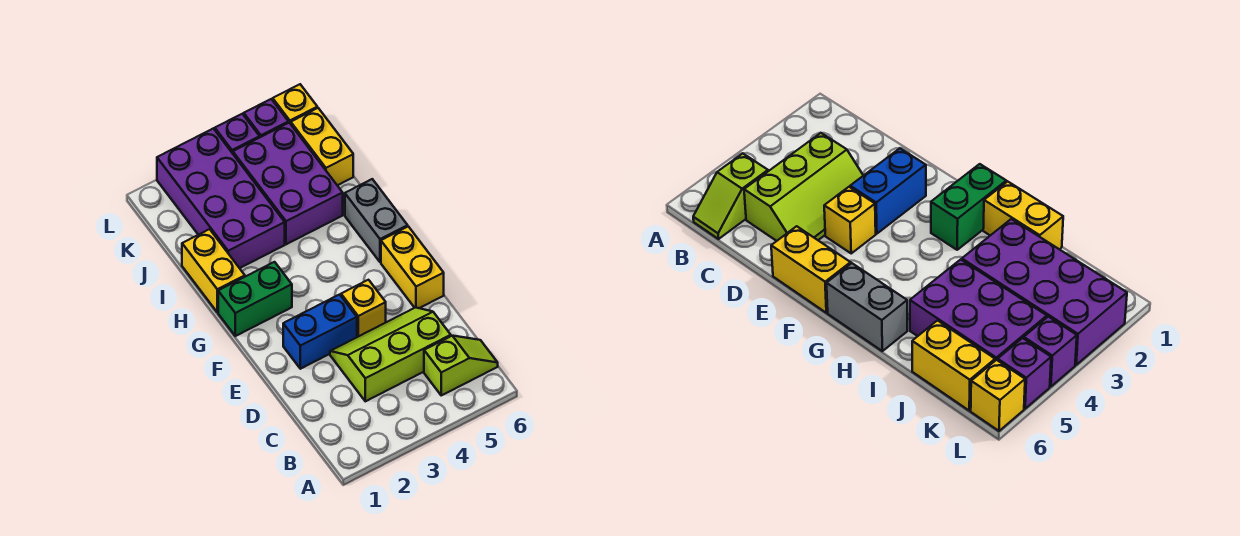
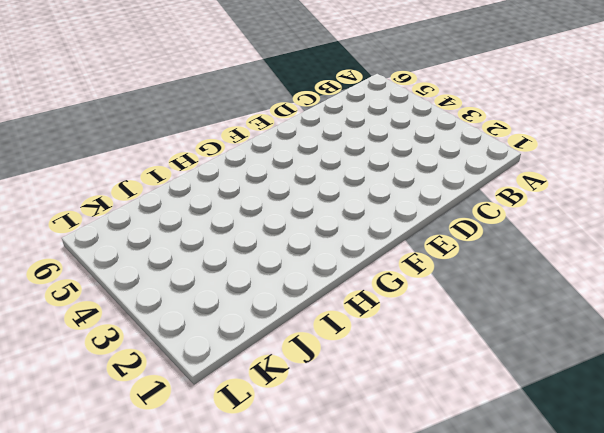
none -> lime slope B5:B6 level 1 top 5
none -> lime slope C3:D5 level 1 top C
none -> blue brick E2:E3 level 1

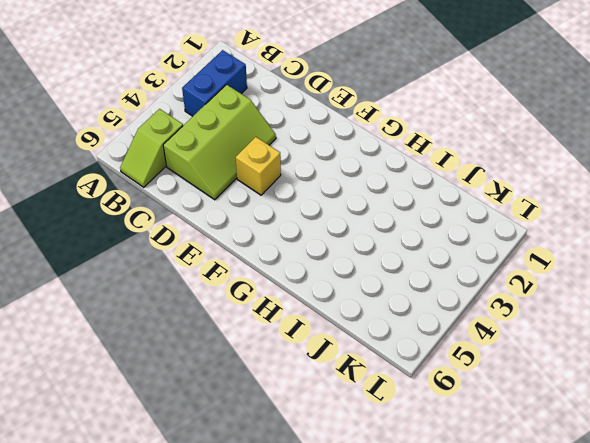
blue brick B2:B3 level 1 -> blue brick E2:E3 level 1
none -> yellow brick E6:F6 level 1
none -> green brick G1:G2 level 1
none -> grey brick G6:H6 level 1

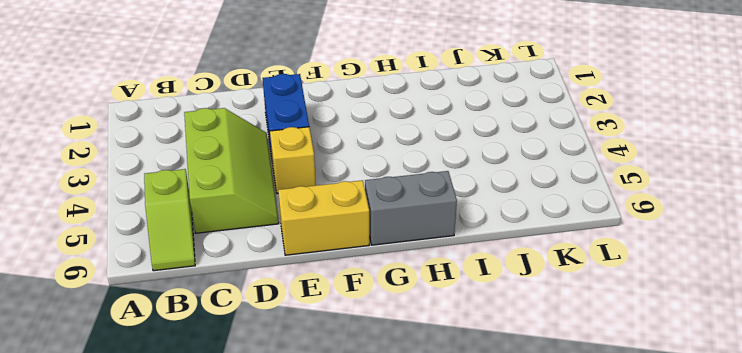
none -> green brick G1:G2 level 1
none -> yellow brick H1:I1 level 1
none -> purple brick I2:L3 level 1

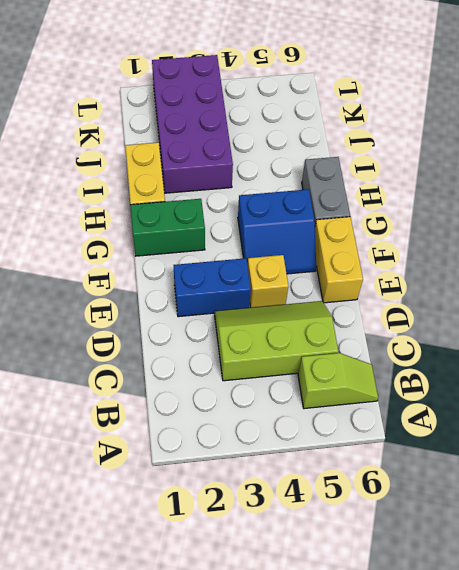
blue slope F4:G5 level 1 top G -> none
none -> purple brick I4:K5 level 1
none -> yellow brick J6:K6 level 1
none -> purple brick L4 level 1

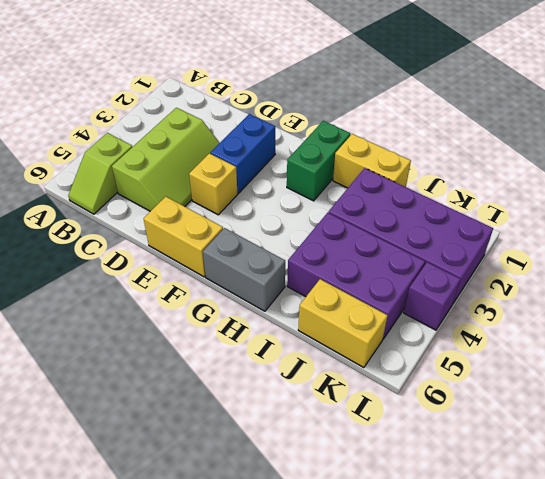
none -> purple brick L5 level 1
none -> yellow brick L6 level 1

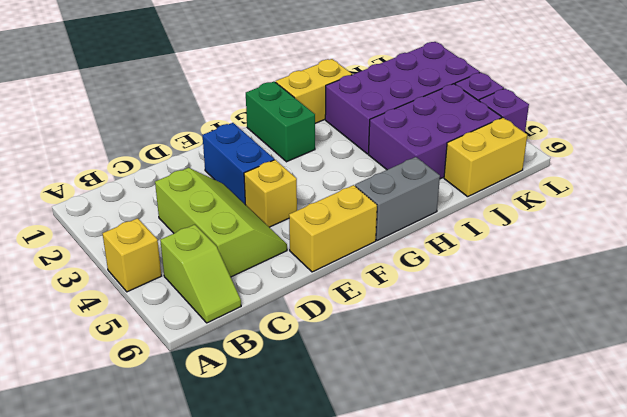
yellow brick A4 level 1 -> yellow brick L6 level 1

